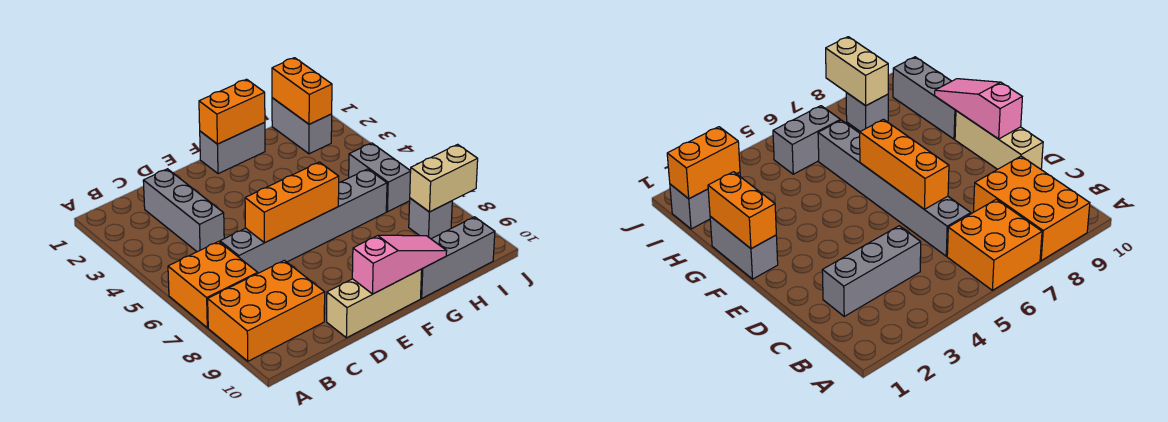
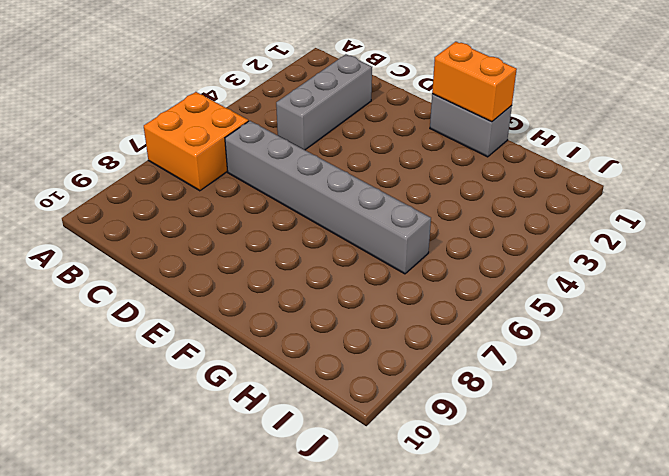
none -> orange brick A8:C9 level 1
none -> tan brick D10:F10 level 1
none -> grey brick G10:I10 level 1

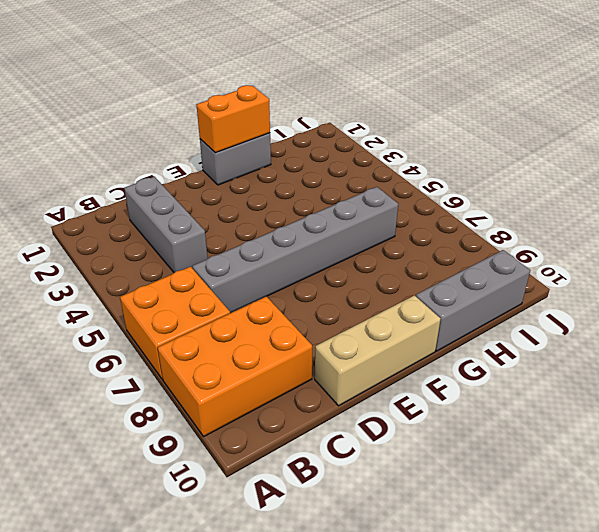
none -> grey brick I1:I2 level 1
none -> grey brick I5:I6 level 1
none -> grey brick I8 level 1

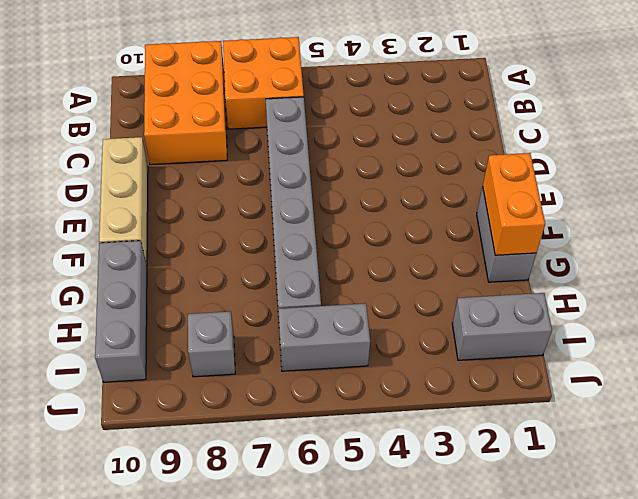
none -> grey brick C2:C4 level 1
none -> orange brick D6:F6 level 2
none -> pink slope E10:G10 level 2 top E

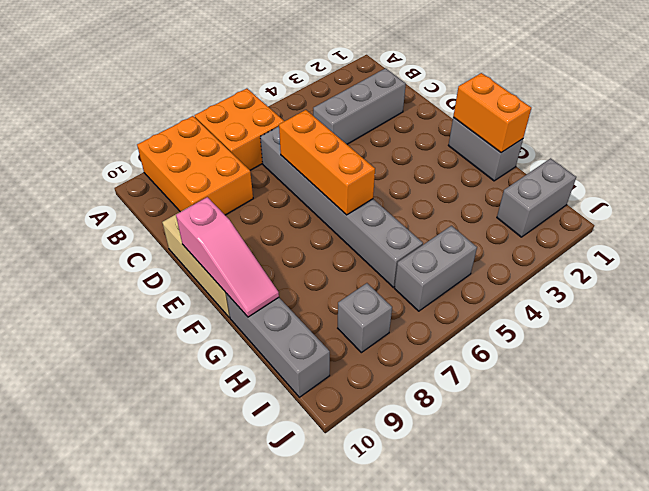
none -> orange brick I1:I2 level 2
none -> tan brick I8:J8 level 2

